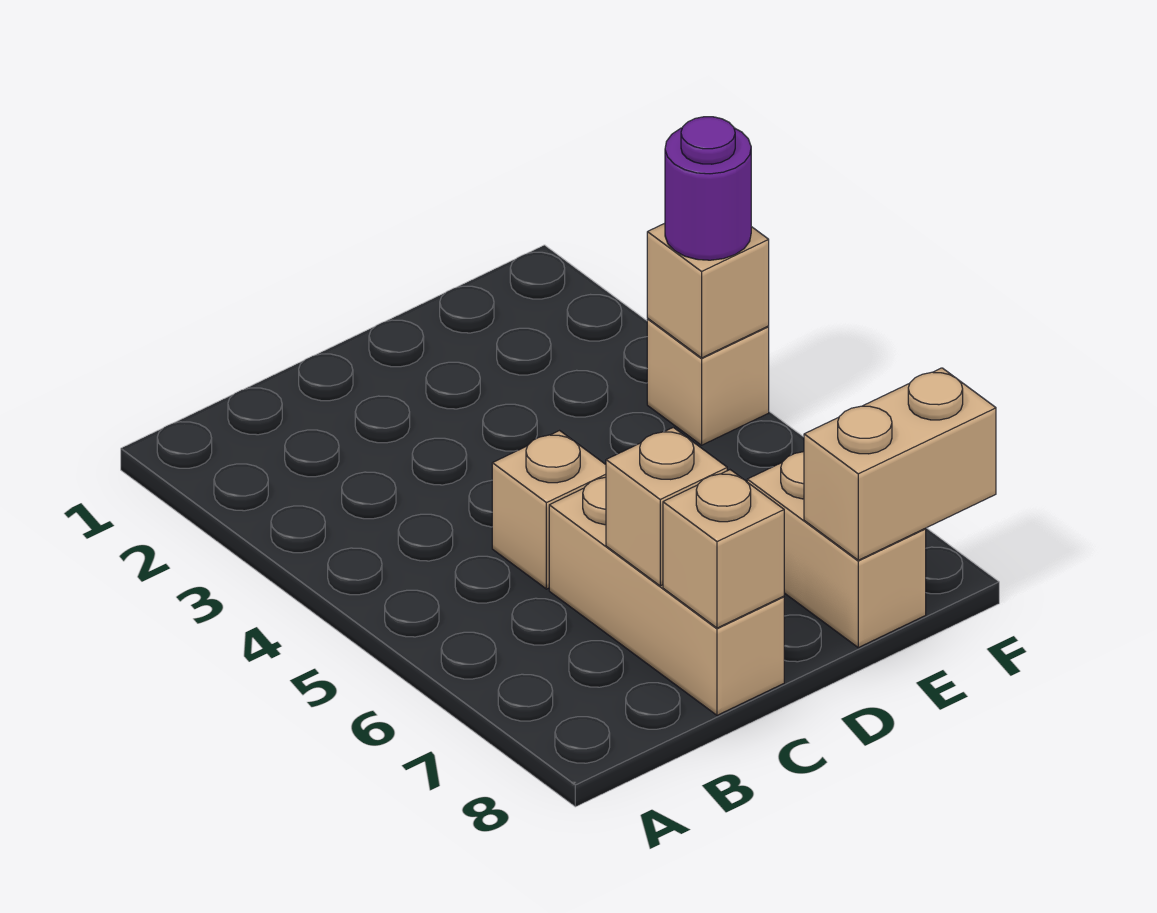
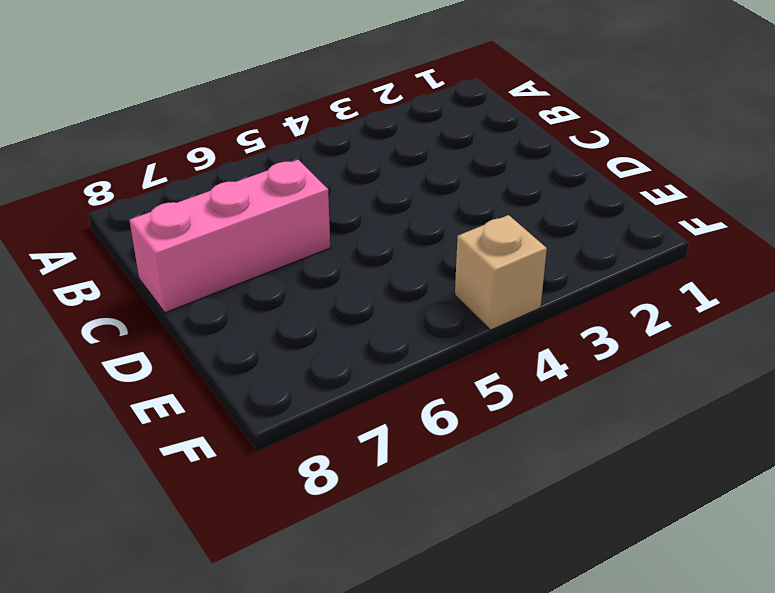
pink brick C6:C8 level 1 -> tan brick C6:C8 level 1
none -> tan brick C5 level 1
none -> tan brick E7:E8 level 1

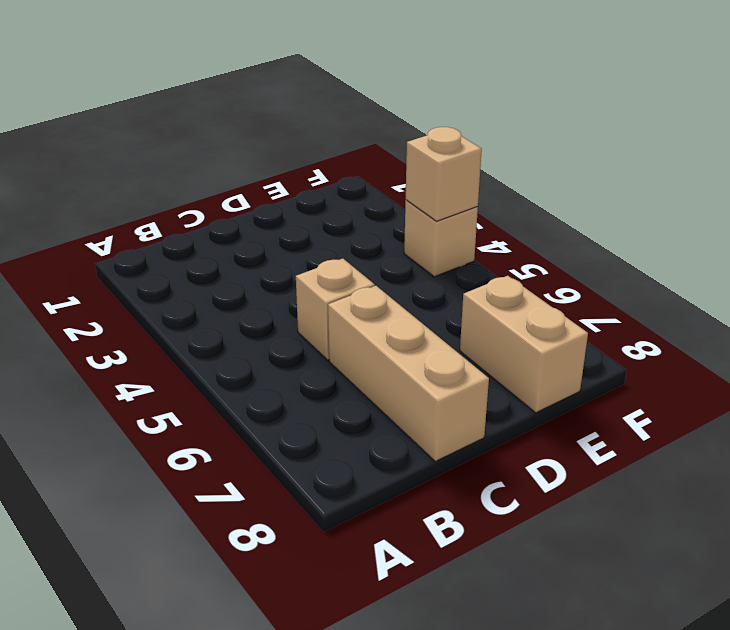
none -> tan brick C7 level 2
none -> tan brick C8 level 2

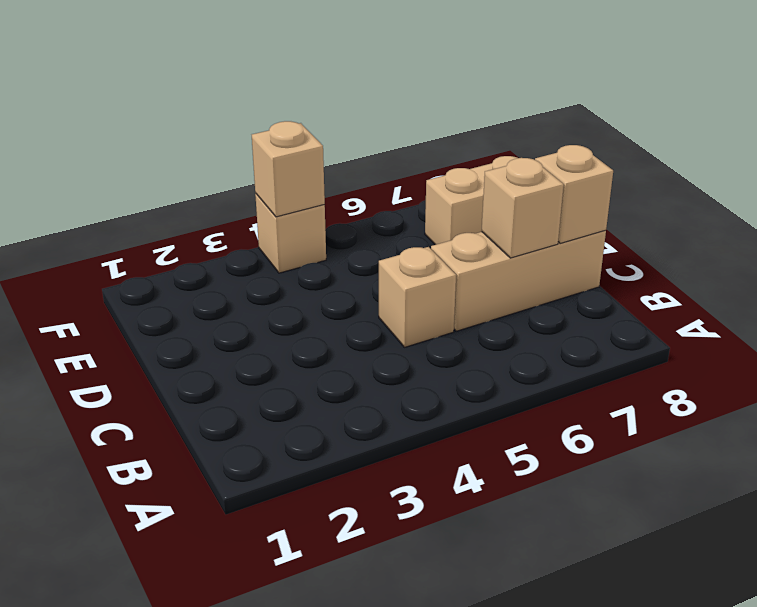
none -> tan brick E8:F8 level 2
none -> purple round brick F4 level 3

